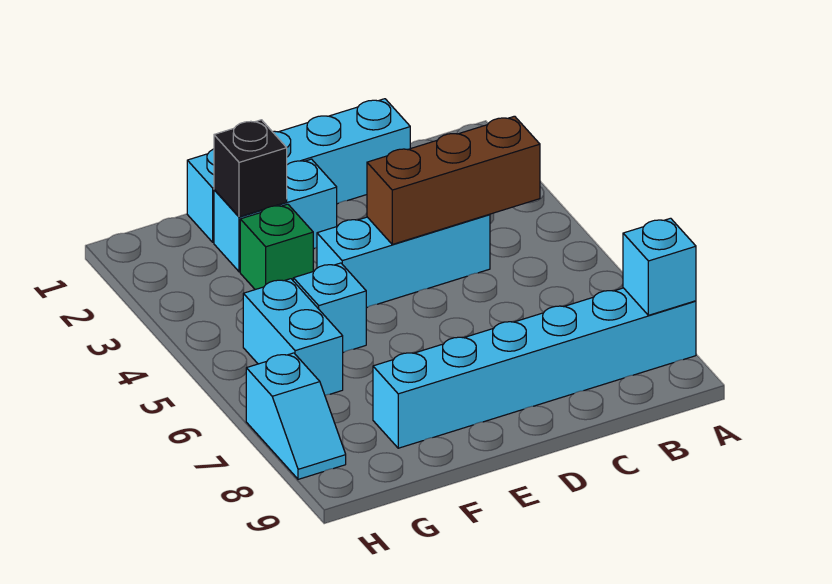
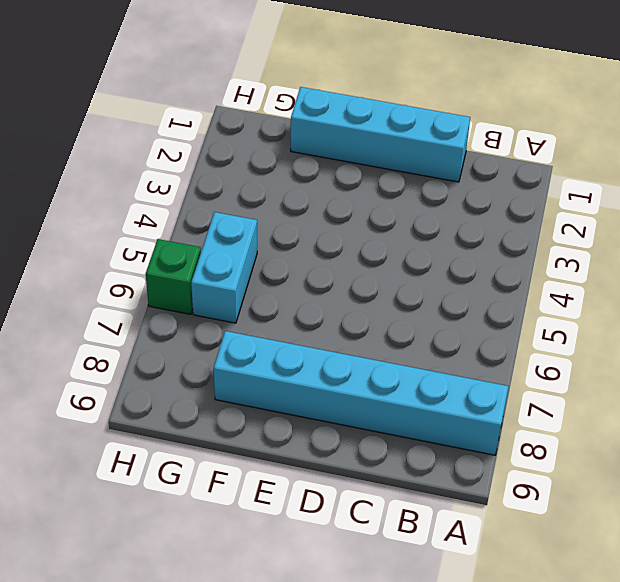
green brick H6 level 1 -> green brick F3 level 1
none -> cyan brick C4:E4 level 1
none -> cyan brick E2:F2 level 1

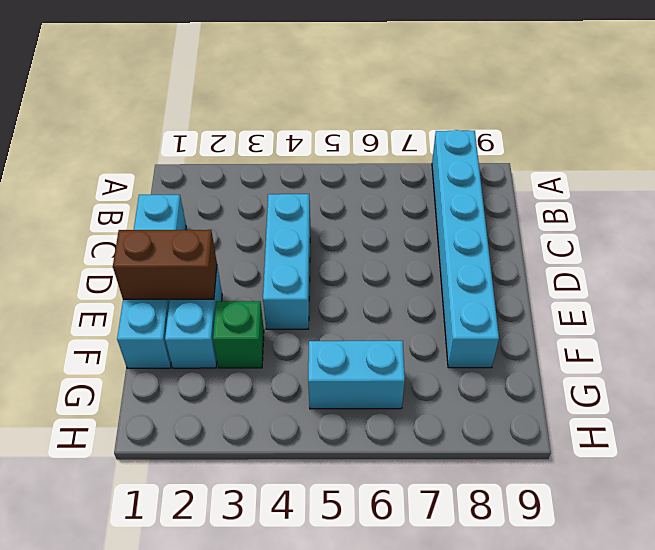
brown brick E1:E2 level 2 -> none
none -> cyan brick F5 level 1
none -> cyan slope H7:H8 level 1 top 7

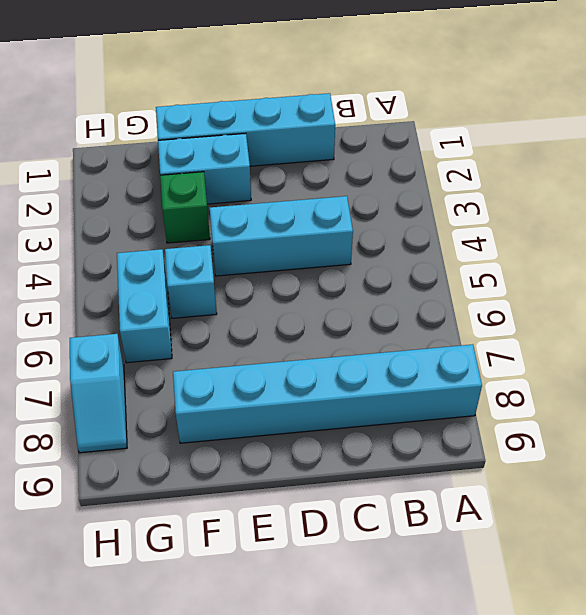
none -> cyan brick A8 level 2
none -> brown brick B4:D4 level 2

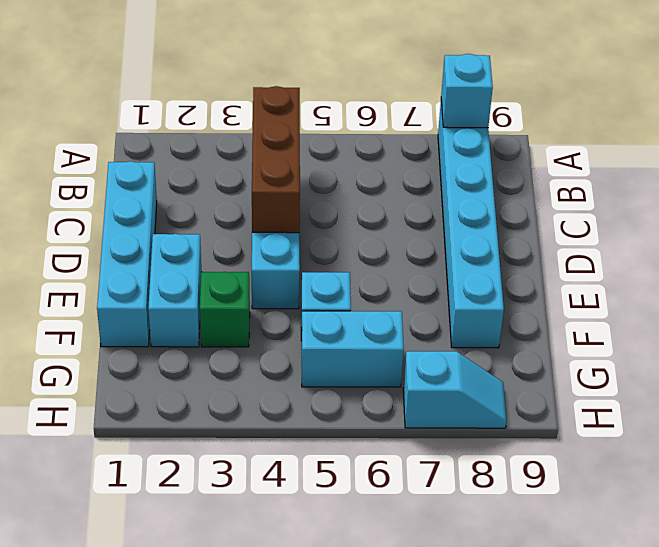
none -> black brick F2 level 2

